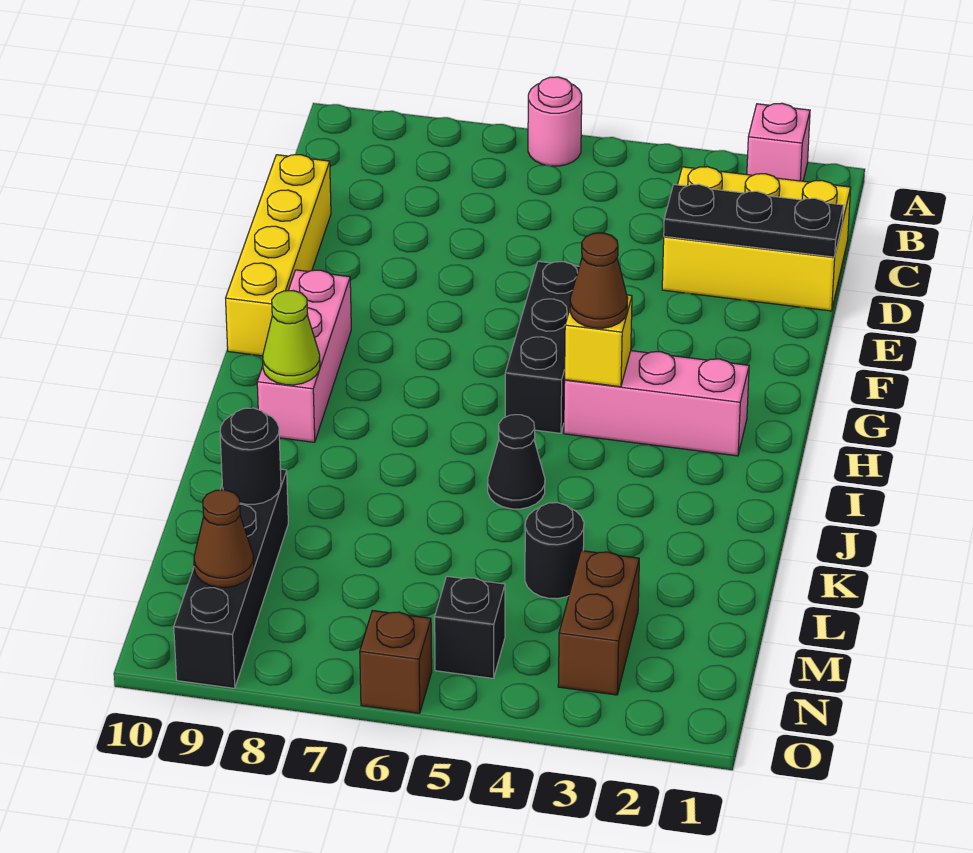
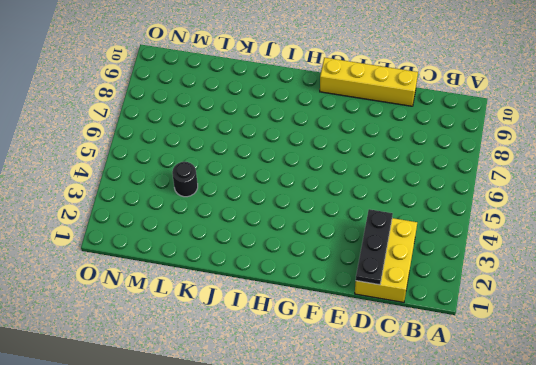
none -> pink brick A2 level 1
none -> pink round brick A6 level 1
none -> black brick F5:H5 level 1

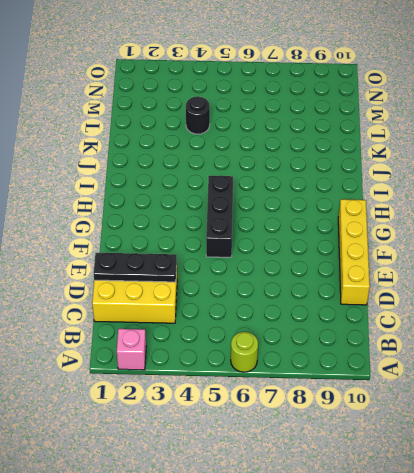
lime round brick A6 level 1 -> pink round brick A6 level 1
none -> pink brick G9:I9 level 1
none -> pink brick H2:H4 level 1
none -> black cone J5 level 1

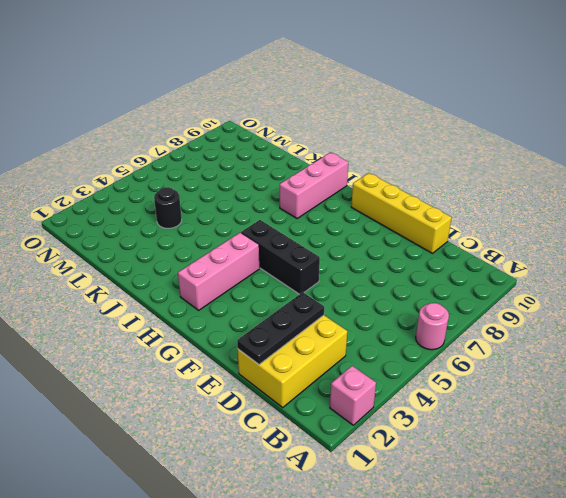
pink brick I8:I10 level 1 -> pink brick G9:I9 level 1
none -> black cone J5 level 1
none -> black brick L9:O9 level 1
none -> brown brick M3:N3 level 1

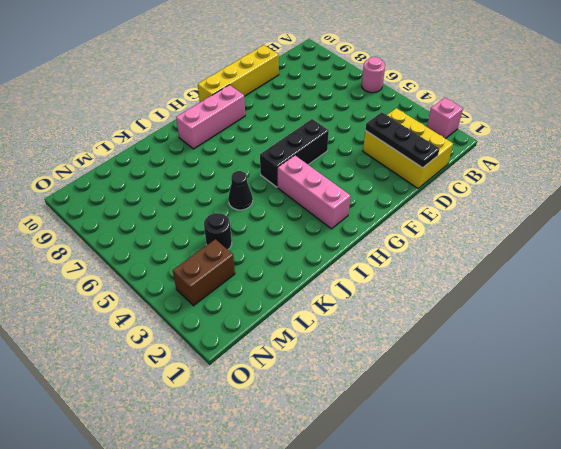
none -> black brick L9:O9 level 1
none -> black brick N5 level 1
none -> brown brick O6 level 1

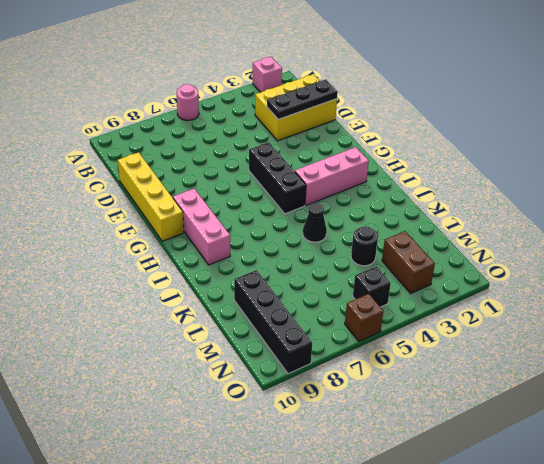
none -> yellow brick H4 level 2
none -> lime cone I9 level 2
none -> black round brick L9 level 2

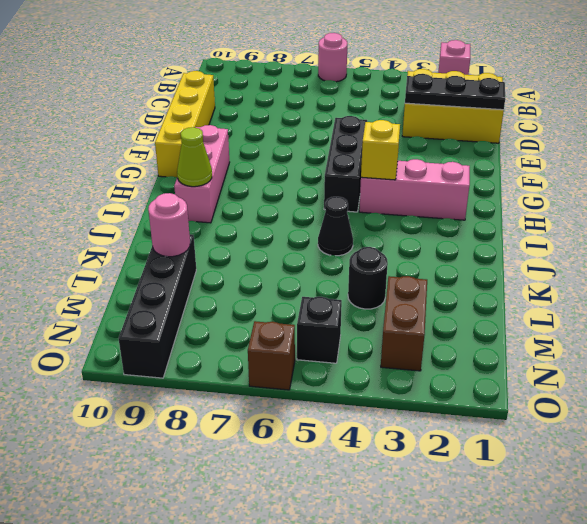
pink round brick L9 level 2 -> black round brick L9 level 2
none -> brown cone N9 level 2
none -> brown cone H4 level 3

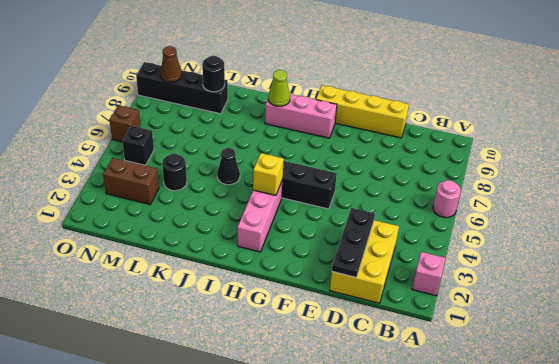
none -> brown cone H4 level 3

